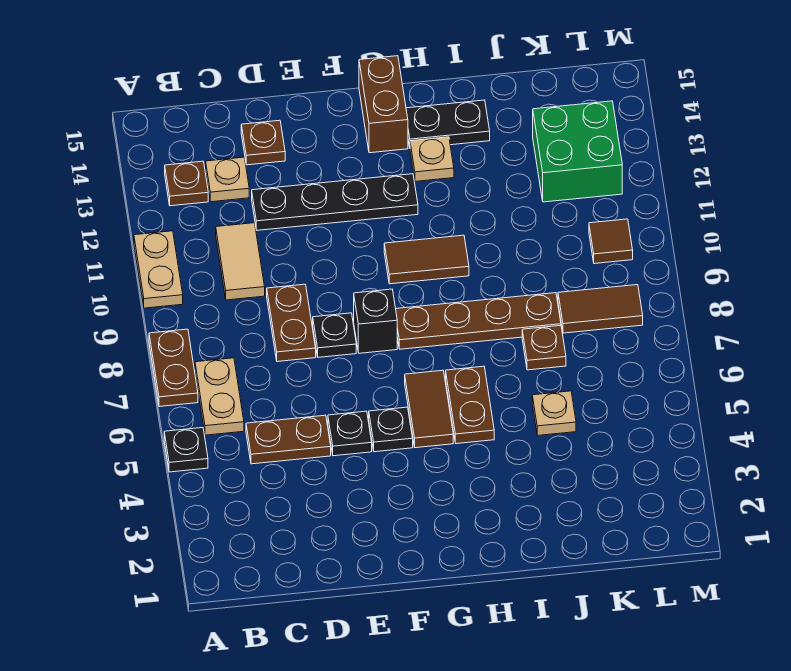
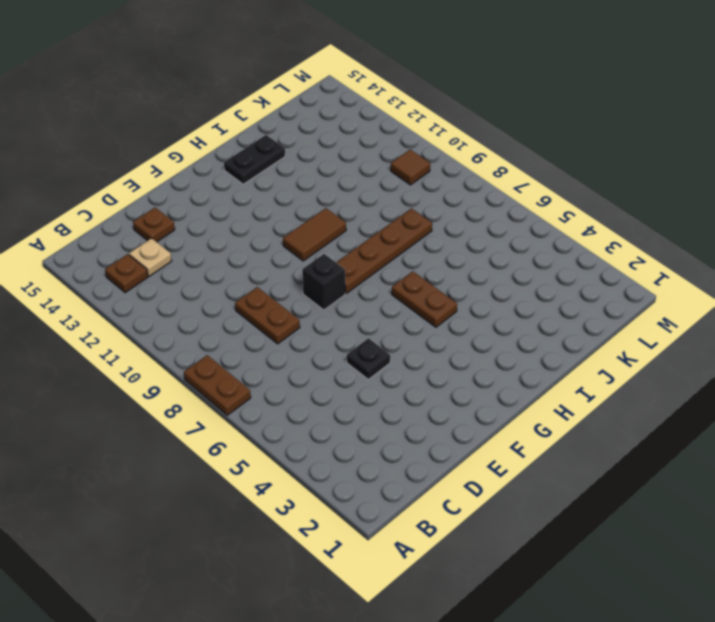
none -> black plate A5 level 1
none -> tan plate A10:A11 level 1
none -> tan plate B6:B7 level 1

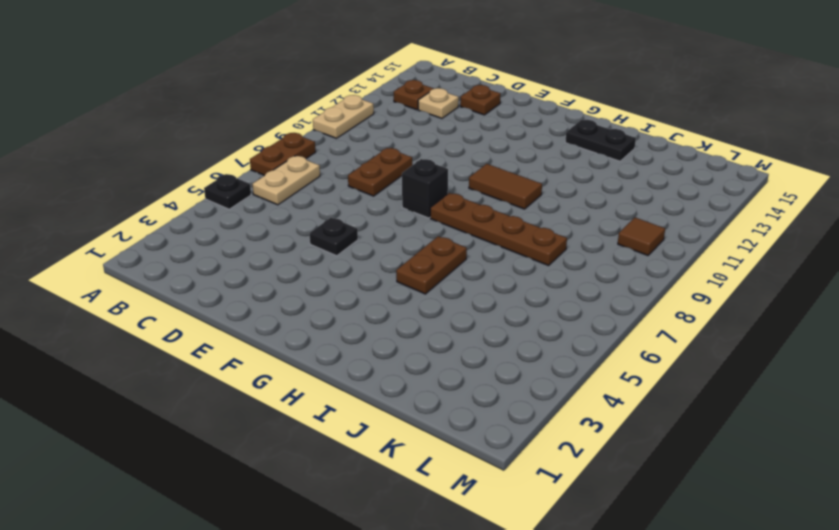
none -> brown plate C5:D5 level 1
none -> tan tile C10:C11 level 1
none -> black plate D12:G12 level 1

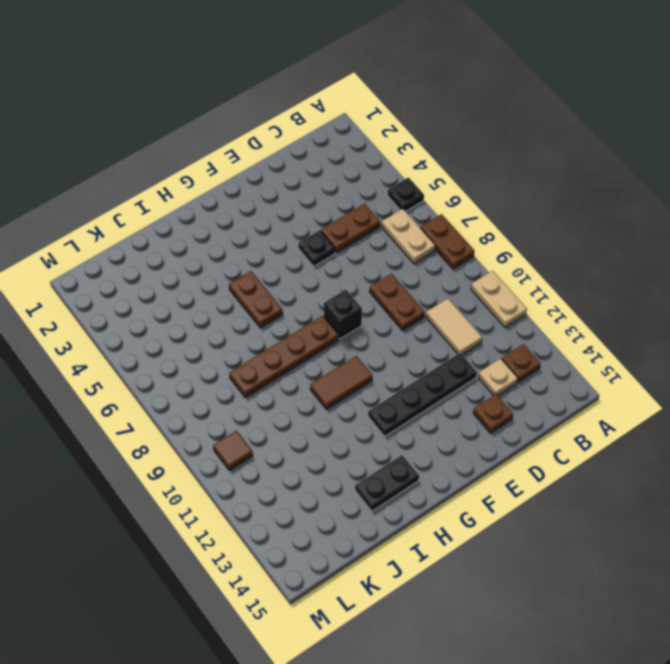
none -> black plate E8 level 1
none -> black plate F5 level 1
none -> brown tile G5:G6 level 1

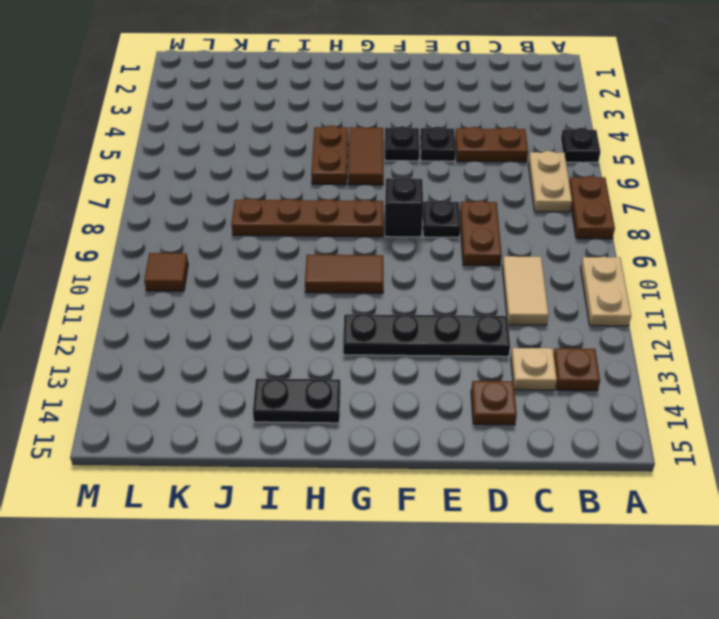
none -> brown brick G14:G15 level 1
none -> tan plate H13 level 1
none -> tan plate J5 level 1

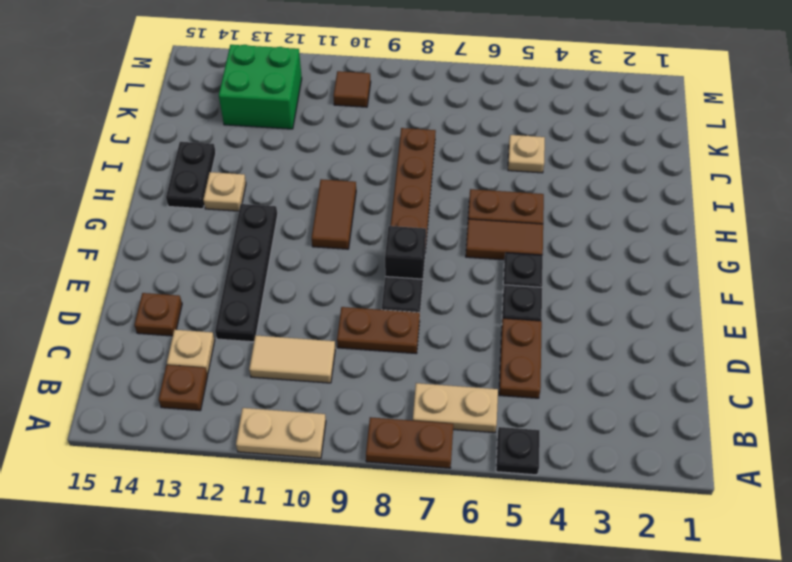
none -> brown brick G14:G15 level 1
none -> brown plate J7 level 1
none -> brown tile K8:L8 level 1

